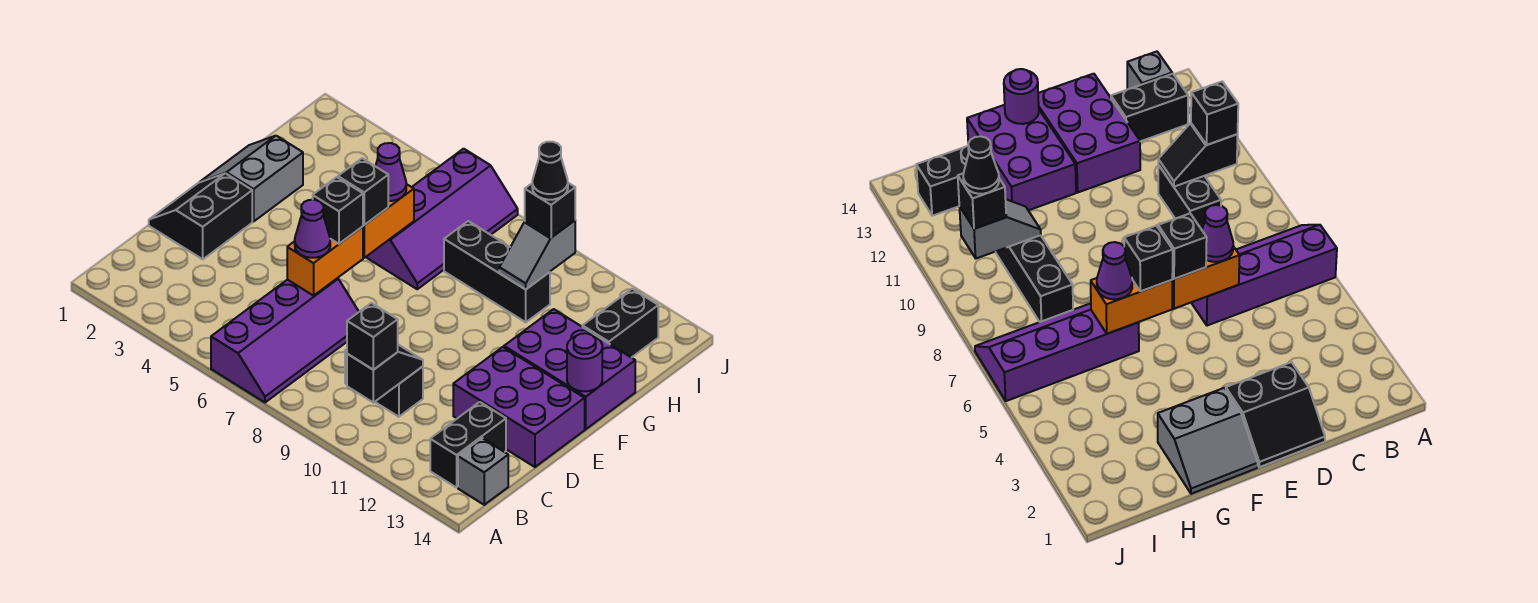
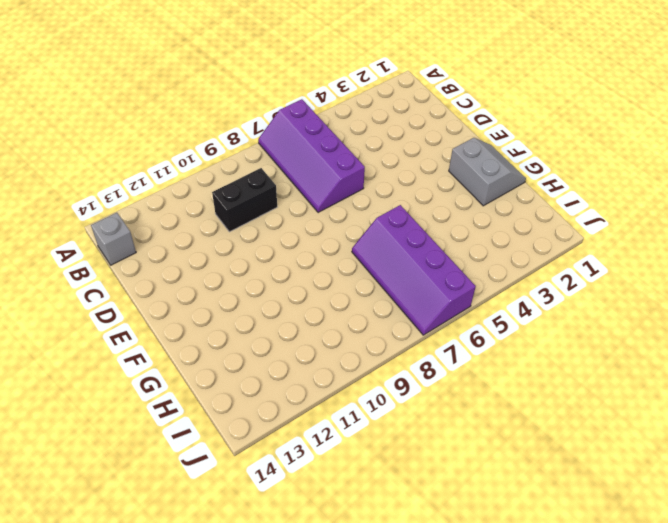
none -> black brick B13:C13 level 1
none -> black slope D1:E2 level 1 top 2
none -> purple brick D12:E14 level 1

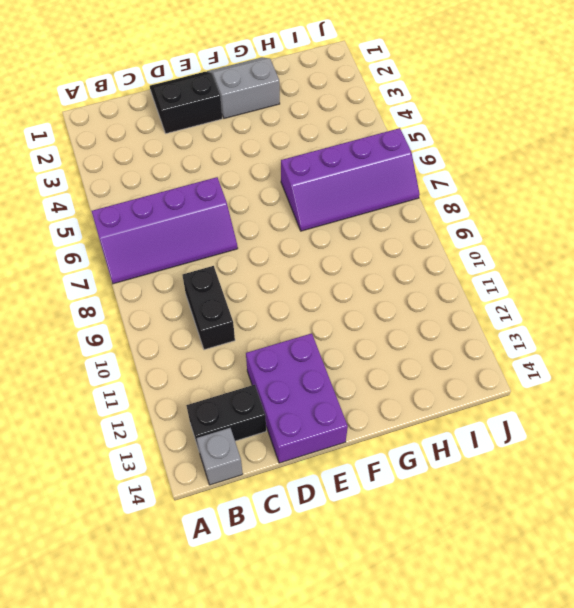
none -> purple brick F12:G14 level 1
none -> black brick H8:H10 level 1
none -> black brick H13:I13 level 1

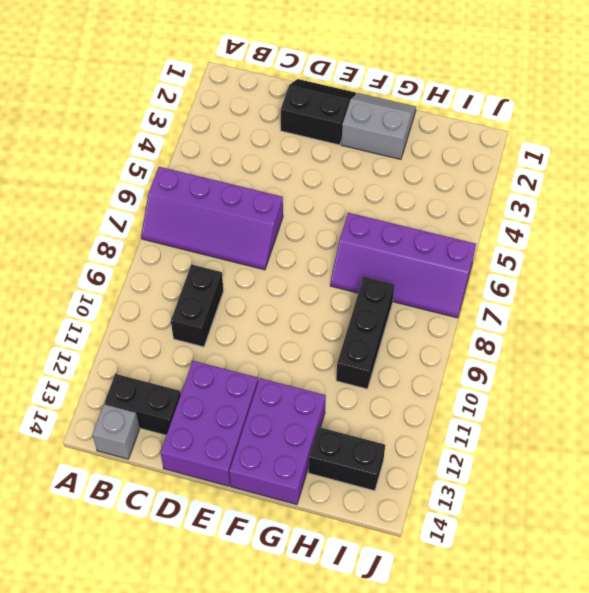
none -> black slope B10:C10 level 2 top B
none -> orange brick D6:E6 level 2
none -> orange brick F6:G6 level 2

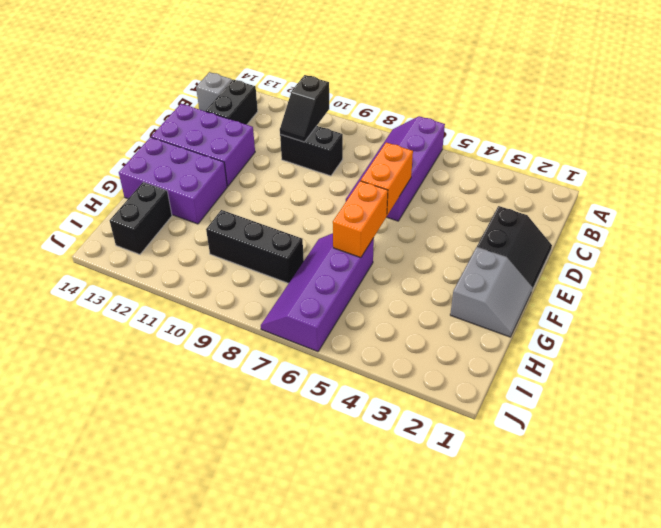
none -> purple round brick F14 level 2
none -> grey slope H10:I10 level 2 top I
none -> black brick B10 level 3

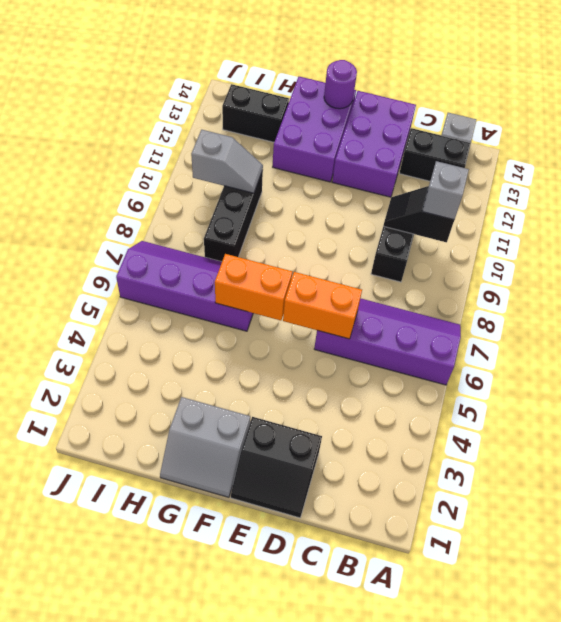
grey brick B10 level 3 -> black brick B10 level 3
none -> purple cone D6 level 3
none -> black brick E6 level 3
none -> black brick F6 level 3

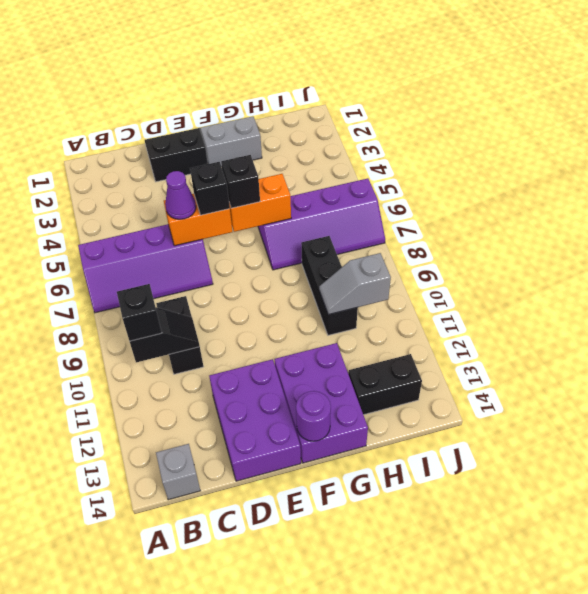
none -> black brick B13:C13 level 1
none -> purple cone G6 level 3
none -> black brick I10 level 3

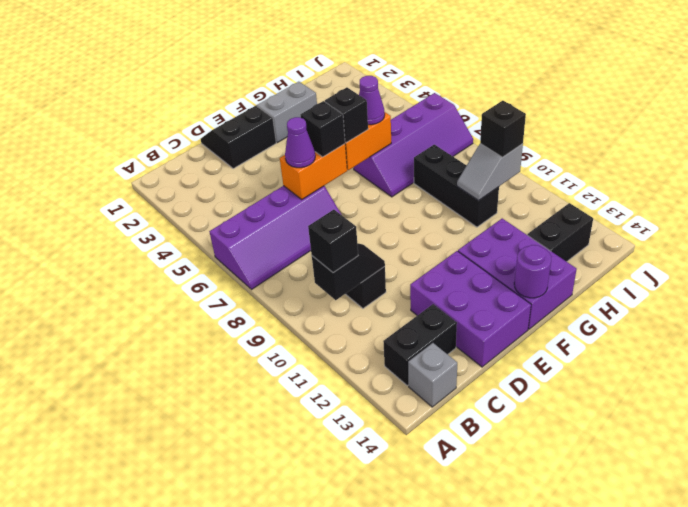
none -> black cone I10 level 4

